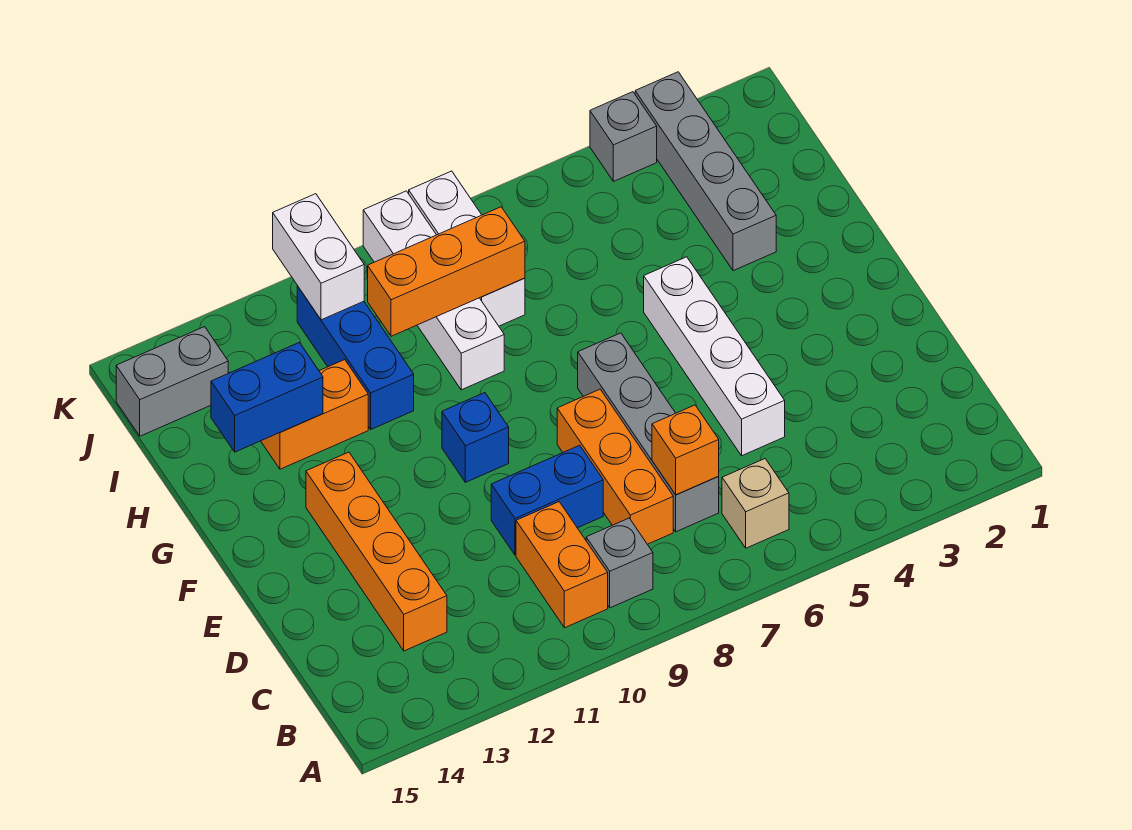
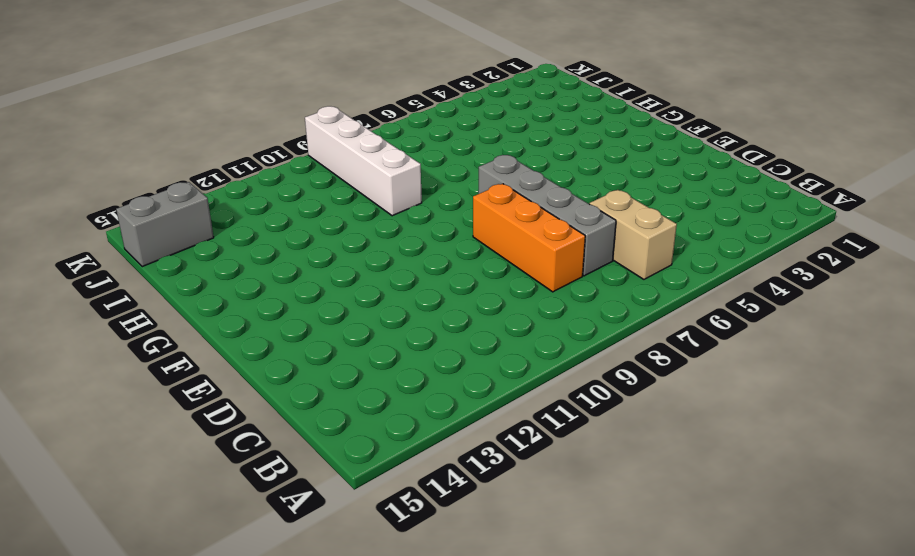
tan brick B6:C6 level 1 -> tan brick B6 level 1
none -> grey brick B9 level 1
none -> orange brick B10:C10 level 1
none -> orange brick C13:F13 level 1

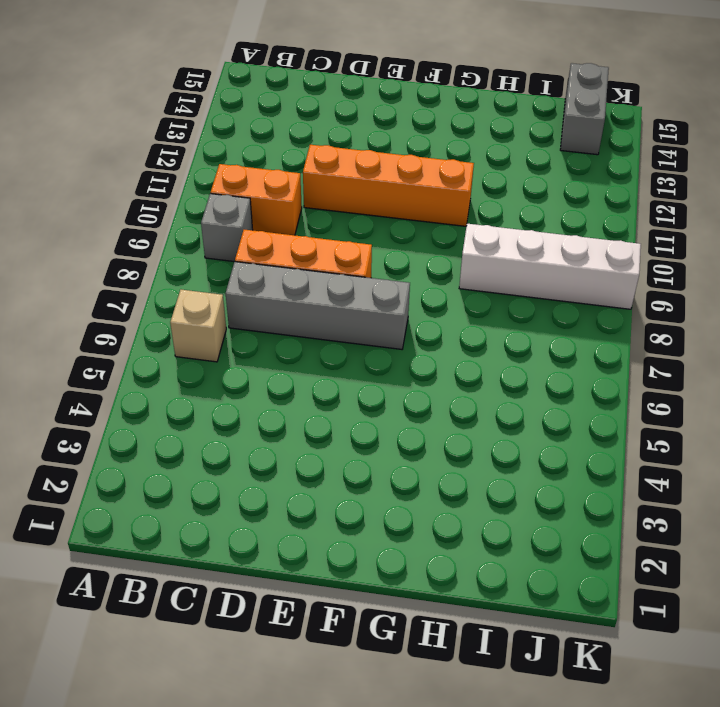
orange brick D11:G11 level 1 -> orange brick C13:F13 level 1
none -> white brick D5:G5 level 1
none -> blue brick D9:D10 level 1
none -> blue brick F10 level 1

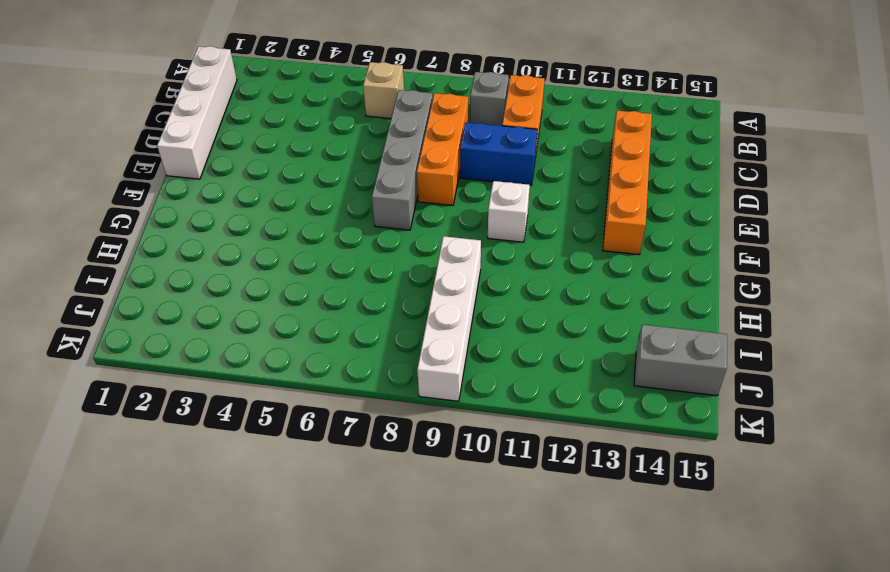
white brick B1:E1 level 1 -> white brick D5:G5 level 1
white brick F10 level 1 -> blue brick F10 level 1
none -> grey brick H3:K3 level 1
none -> blue brick H11:J11 level 1
none -> orange brick H12:H13 level 1

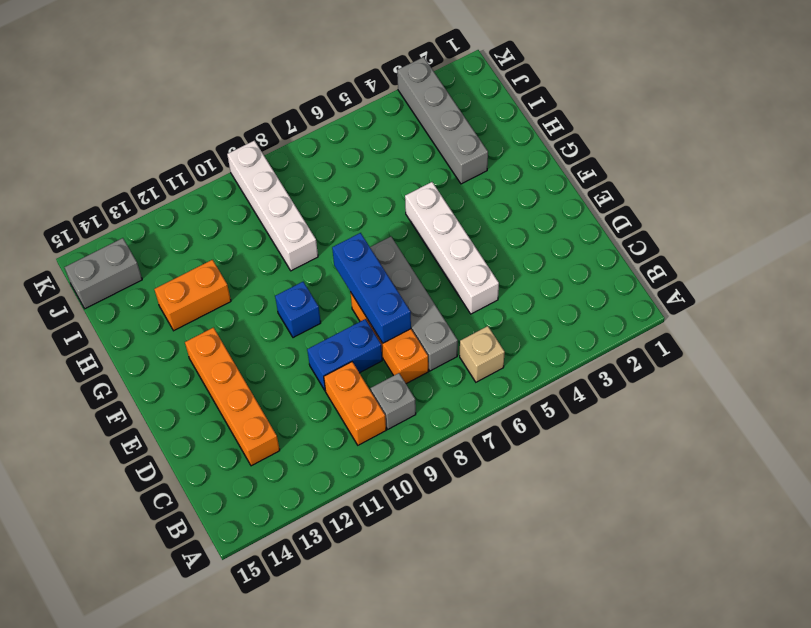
blue brick D8:F8 level 2 -> blue brick H11:J11 level 1
none -> white brick I8:K8 level 1
none -> grey brick K4 level 1
none -> orange brick C7 level 2

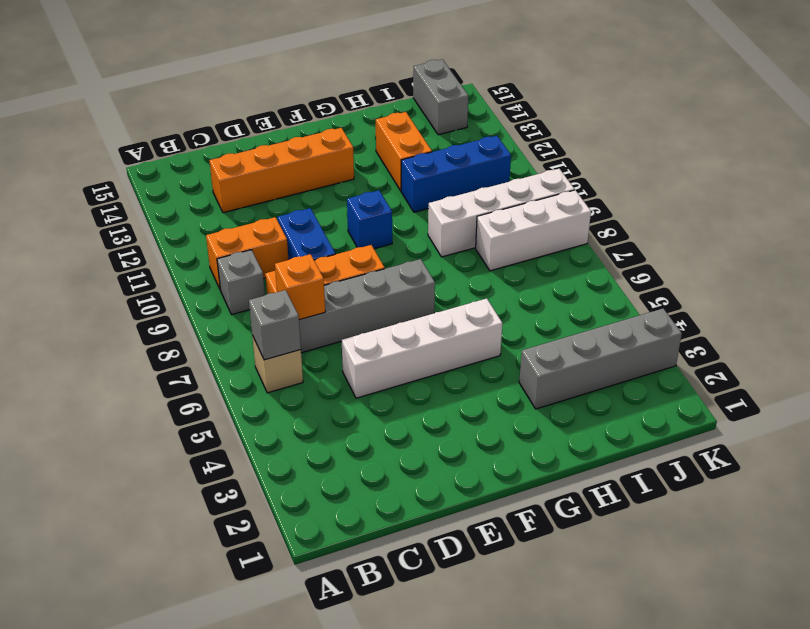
grey brick B6 level 2 -> grey brick K4 level 1
none -> blue brick H13:H14 level 2
none -> orange brick I8:I10 level 2
none -> white brick J11:K11 level 2

